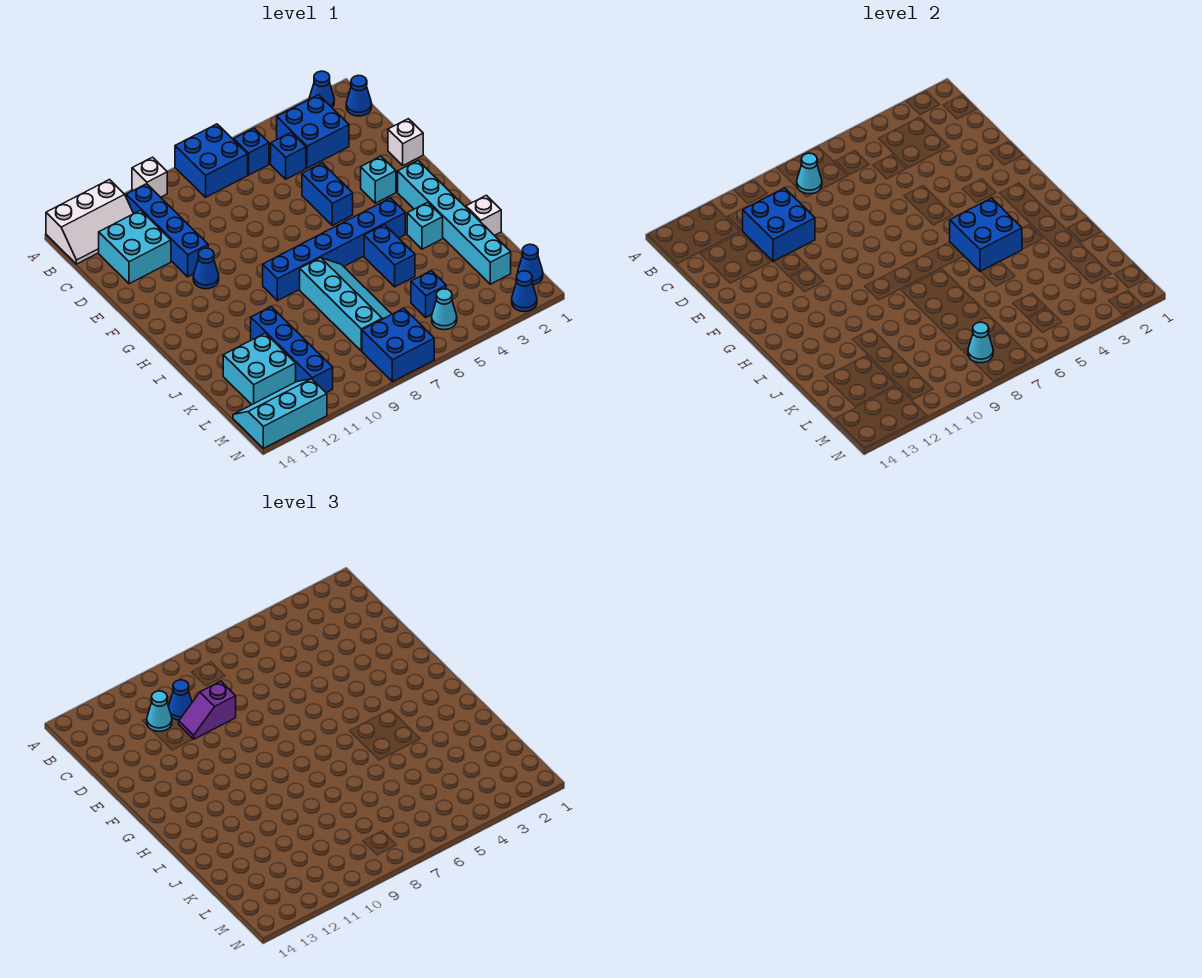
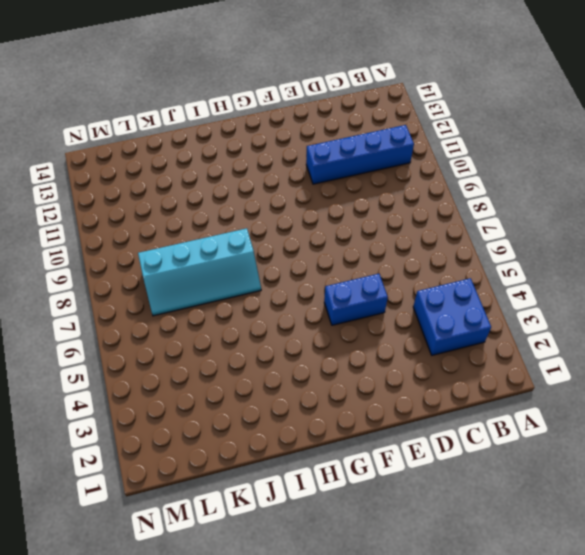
none -> blue cone A2 level 1
none -> blue brick A7:B8 level 1
none -> white brick A10 level 1
none -> white slope A12:B14 level 1 top A

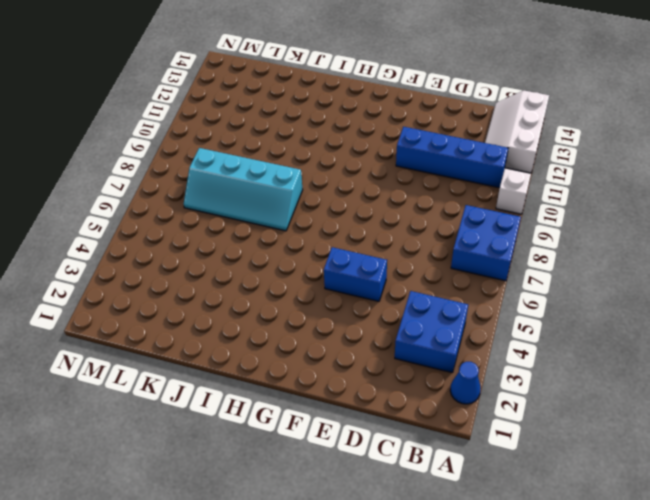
none -> blue cone B1 level 1
none -> blue brick B6 level 1
none -> blue brick C5 level 1
none -> cyan brick C12:D13 level 1

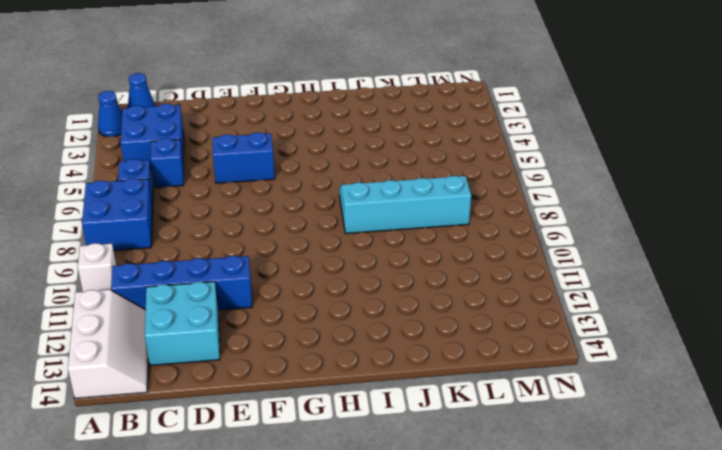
none -> white brick E1 level 1
none -> cyan brick F3 level 1
none -> blue cone F11 level 1
none -> cyan brick G2:L2 level 1

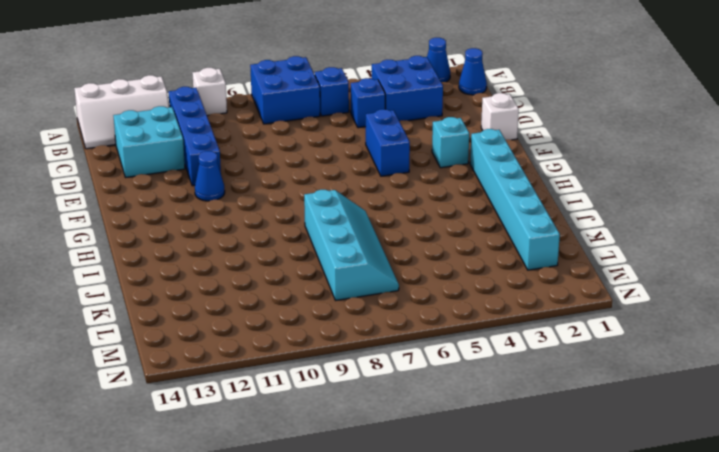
none -> blue brick H4:H9 level 1
none -> cyan brick I3 level 1
none -> blue brick I5:J5 level 1
none -> white brick J1 level 1

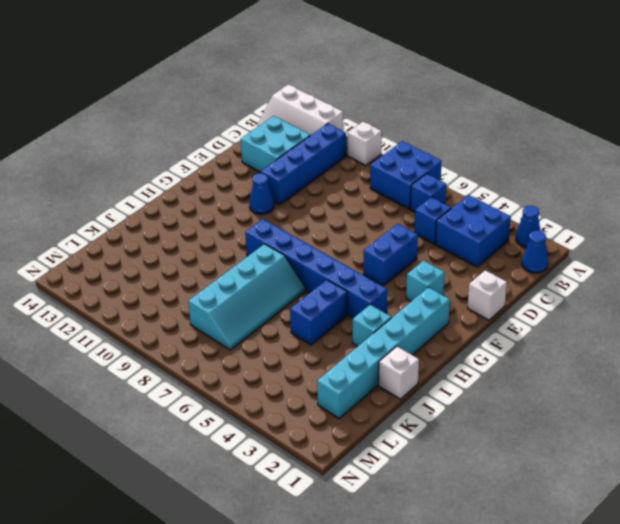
none -> blue brick J11:M11 level 1
none -> cyan brick K12:L13 level 1
none -> blue brick L5 level 1
none -> blue cone M1 level 1

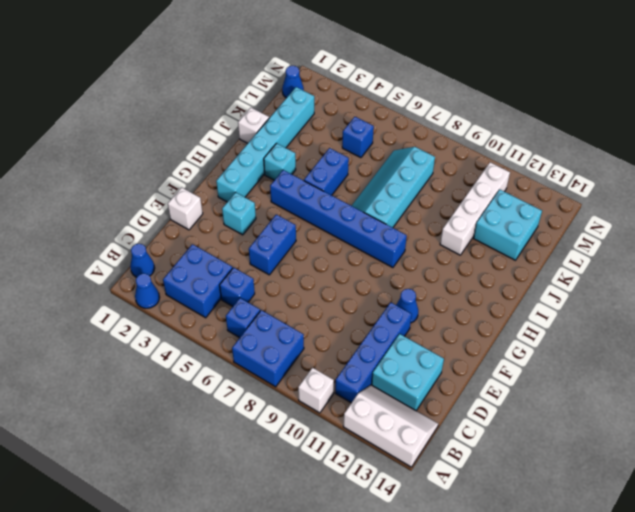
white brick J11:M11 level 1 -> blue brick J11:M11 level 1
none -> cyan cone M5 level 1
none -> blue brick M7:N8 level 1
none -> cyan slope M12:N14 level 1 top N
none -> blue cone N2 level 1

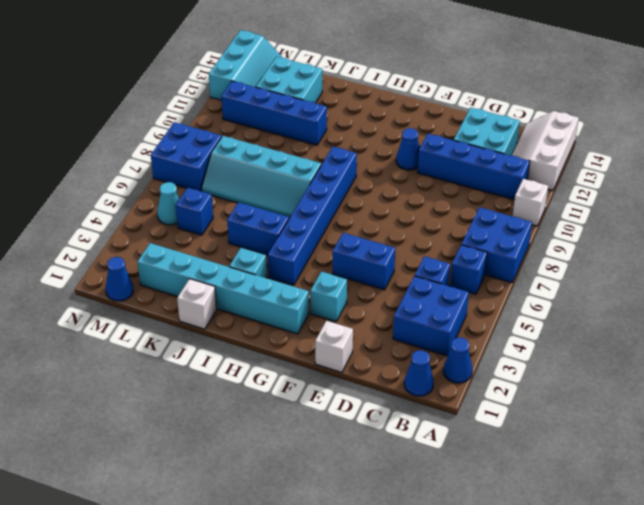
none -> blue cone N2 level 1
none -> cyan cone B8 level 2
none -> blue brick C10:D11 level 2
none -> blue brick H4:I5 level 2

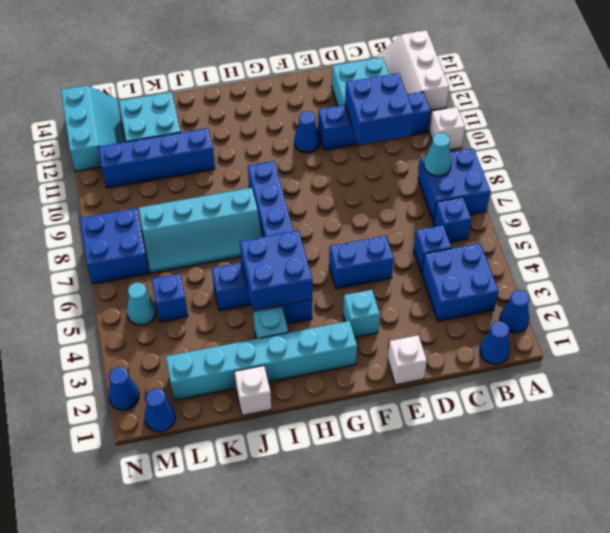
none -> cyan cone M8 level 2
none -> blue cone C10 level 3
none -> cyan cone C11 level 3
none -> purple slope D9:D10 level 3 top 9

